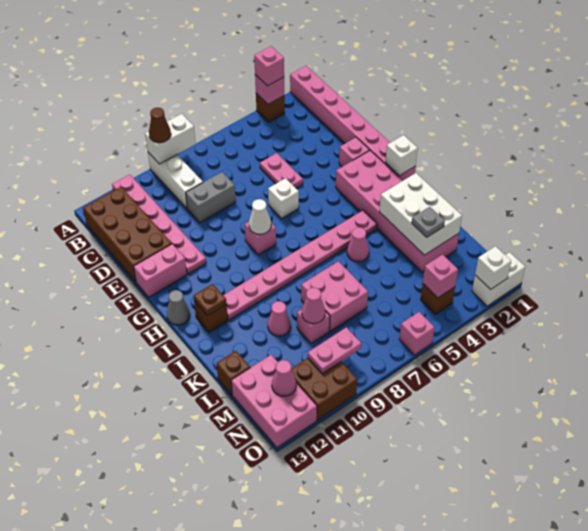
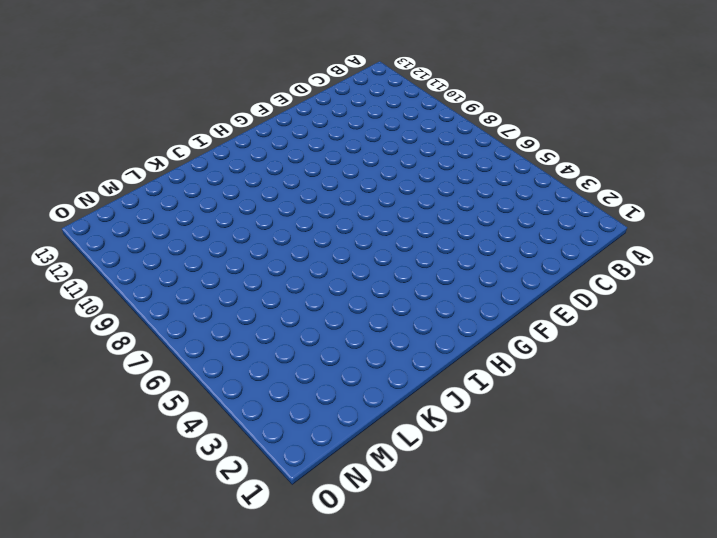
none -> pink brick A1:H1 level 1
none -> brown brick A3 level 1
none -> white brick A9:C9 level 1
none -> pink plate A11:F11 level 1

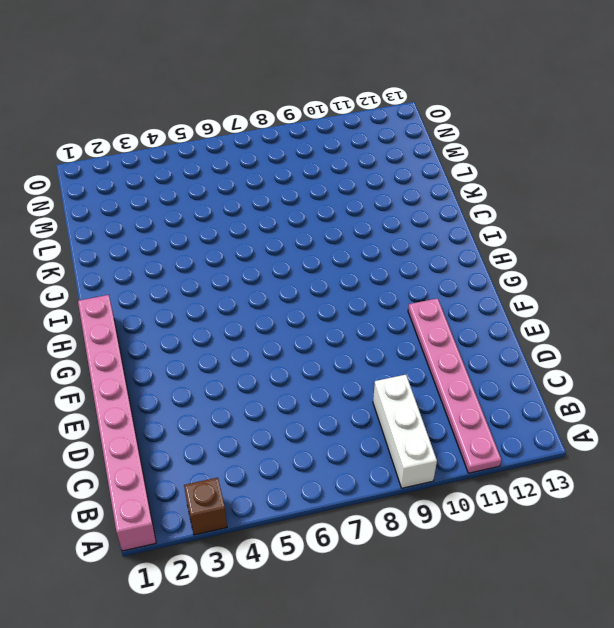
none -> brown brick B12:E13 level 1
none -> pink plate D5:E5 level 1
none -> grey brick D8:D9 level 1
none -> pink brick F2 level 1

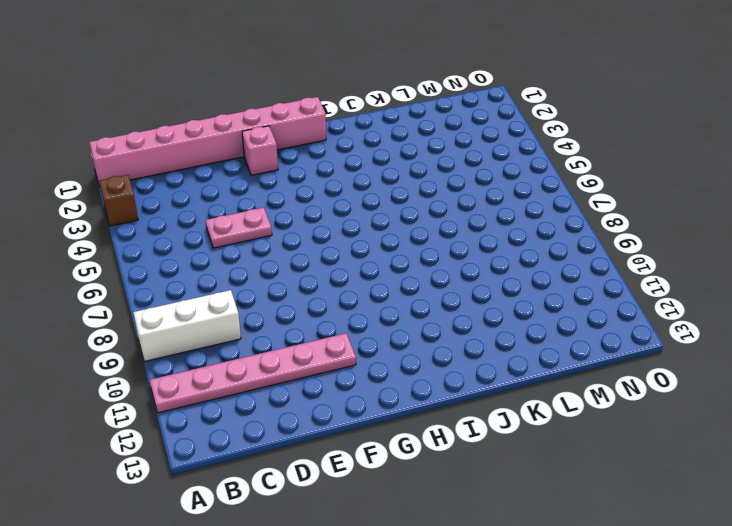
none -> brown brick B12:E13 level 1
none -> grey brick D8:D9 level 1
none -> white brick F6 level 1
none -> pink brick F12:F13 level 1

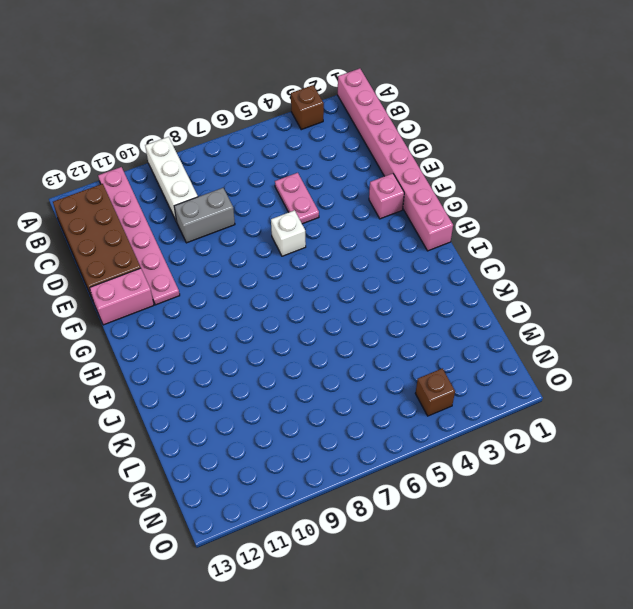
none -> pink brick G2:L3 level 1
none -> pink brick G8 level 1
none -> grey cone H13 level 1
none -> pink plate I4:I11 level 1

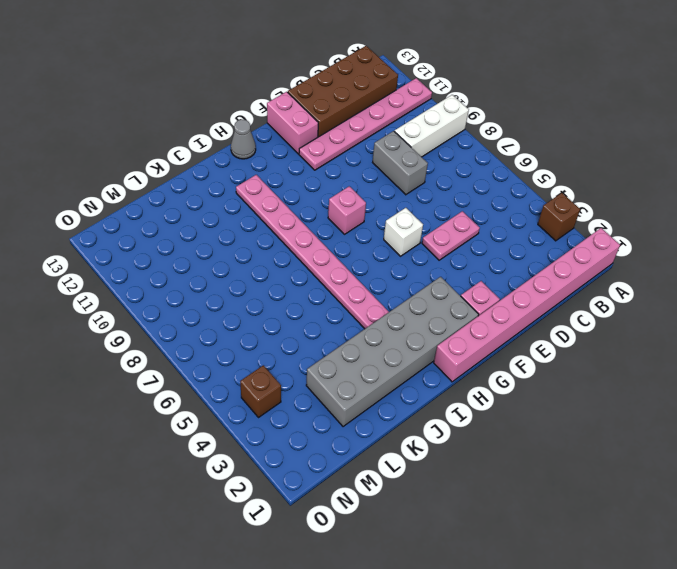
grey brick G2:L3 level 1 -> pink brick G2:L3 level 1
none -> brown brick I12 level 1
none -> pink cone J5 level 1
none -> pink brick K7:L8 level 1
none -> pink cone K10 level 1

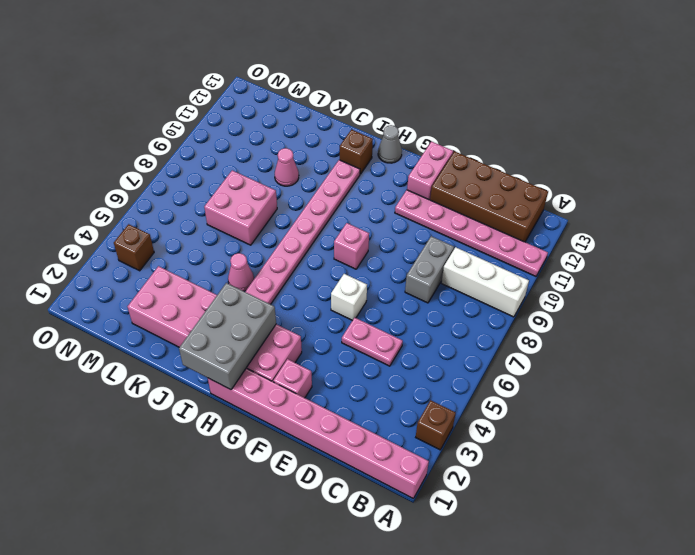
grey brick H1:I3 level 2 -> white brick H1 level 2
none -> pink brick L9 level 1
none -> brown brick L13 level 1
none -> pink brick M12:O13 level 1
none -> brown brick N10:O11 level 1

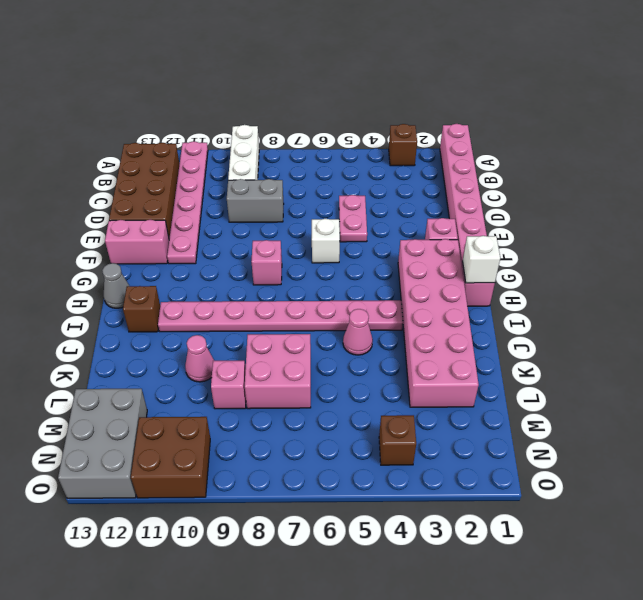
grey brick M12:O13 level 1 -> pink brick M12:O13 level 1
none -> brown brick L13 level 1
none -> white brick O1:O2 level 1
none -> pink brick O6 level 1
none -> pink brick A3 level 2

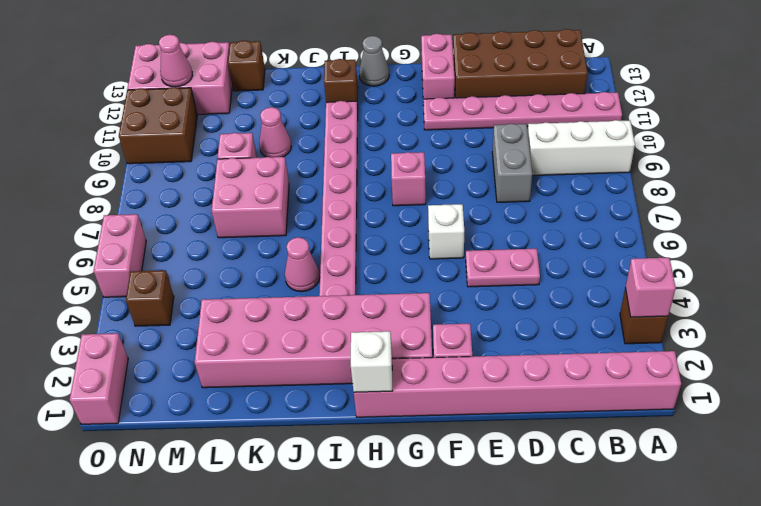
pink brick O1:O2 level 1 -> white brick O1:O2 level 1
pink brick O5:O6 level 1 -> pink brick O6 level 1
none -> white brick A8:A9 level 2
none -> white cone G8 level 2
none -> brown plate I12 level 2
none -> white brick J2:L3 level 2

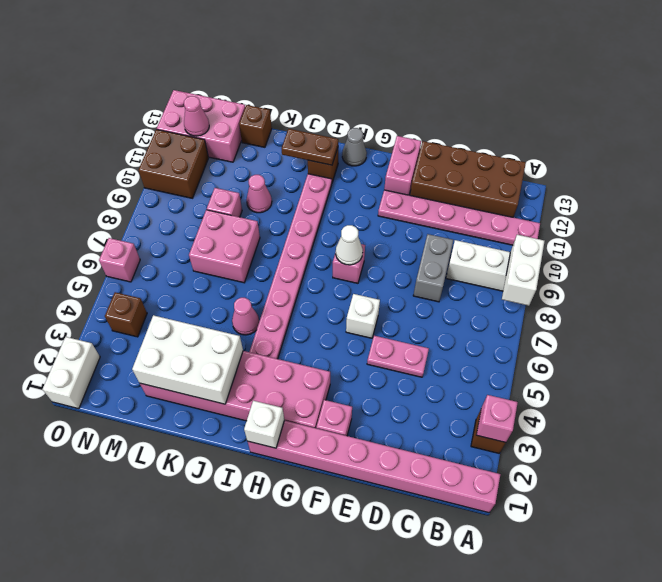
brown plate I12:J12 level 2 -> brown plate I12 level 2
none -> pink cone L9 level 2
none -> pink brick N4 level 2
none -> pink plate N9:N10 level 2
none -> white brick O2 level 2

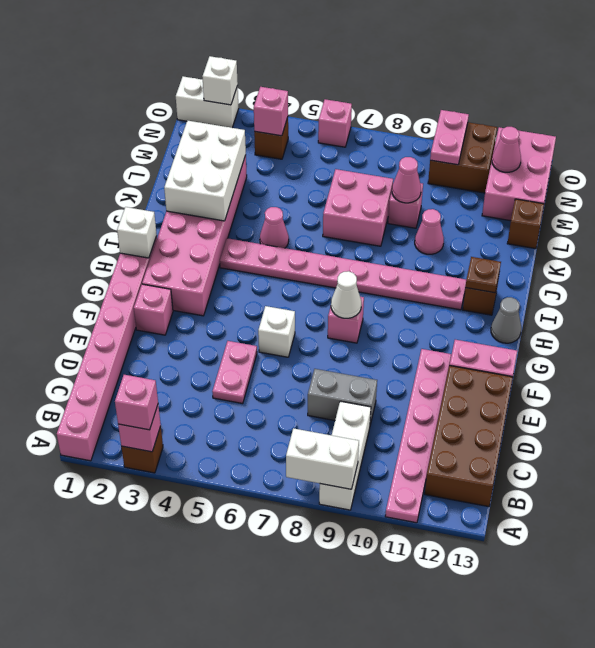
pink plate N10:O10 level 2 -> pink plate N9:N10 level 2
none -> brown cone A9 level 3
none -> grey plate L3 level 3

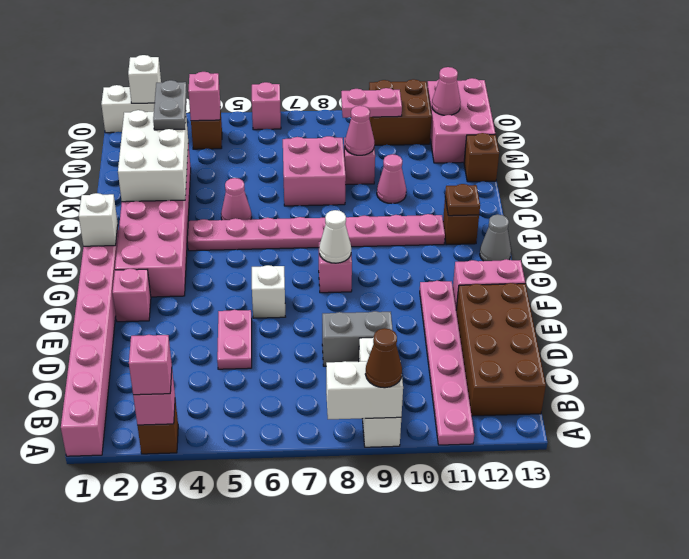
grey plate L3:M3 level 3 -> grey plate L3 level 3

